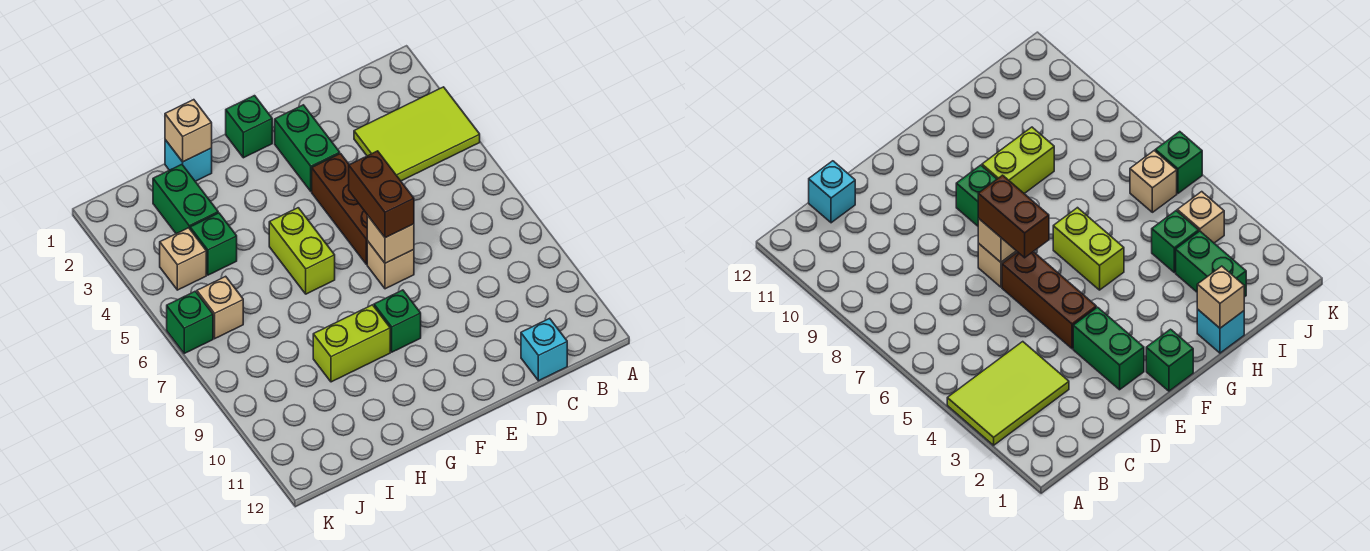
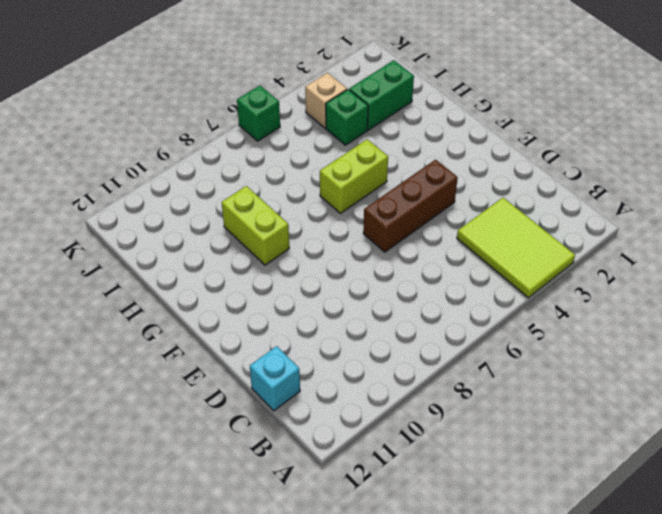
none -> green brick E2:E3 level 1
none -> tan brick E7 level 1
none -> green brick F1 level 1

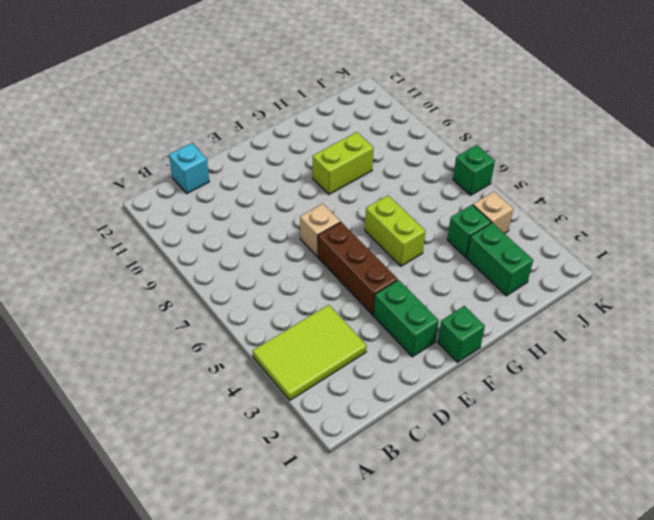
none -> green brick F9 level 1
none -> cyan brick H1 level 1
none -> tan brick J6 level 1

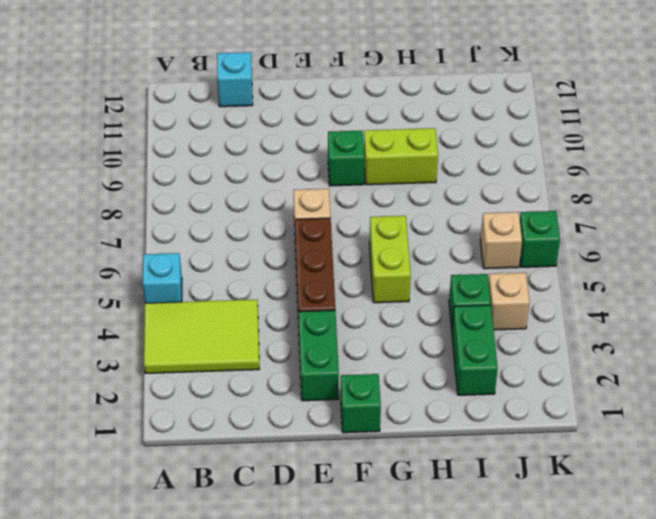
cyan brick A5 level 1 -> cyan brick H1 level 1
none -> tan brick E7 level 2
none -> tan brick H1 level 2
none -> brown brick E6:E7 level 3

